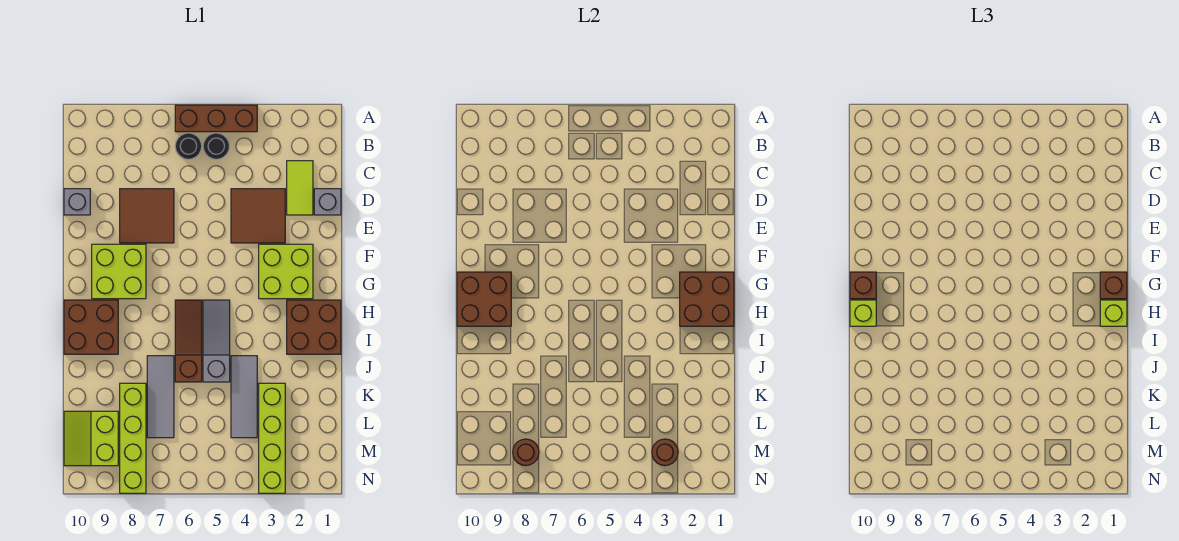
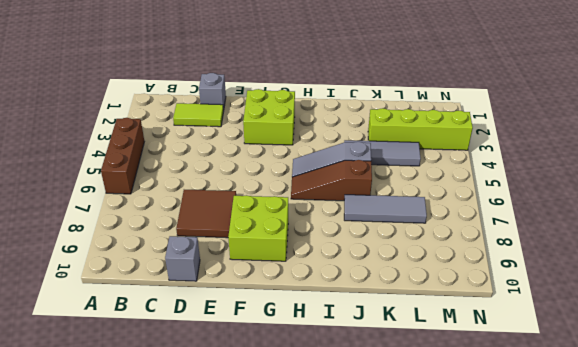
none -> black round brick B5 level 1
none -> black round brick B6 level 1
none -> brown tile D3:E4 level 1

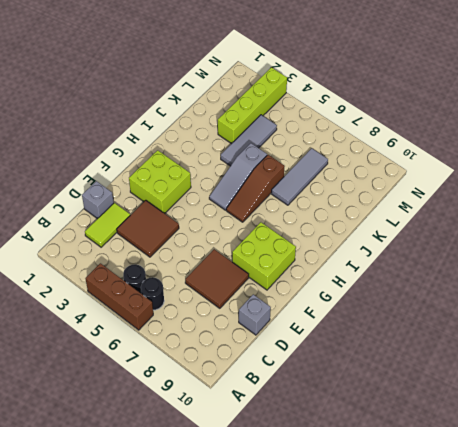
none -> brown brick H1:I2 level 1
none -> brown brick H9:I10 level 1
none -> lime brick K8:N8 level 1

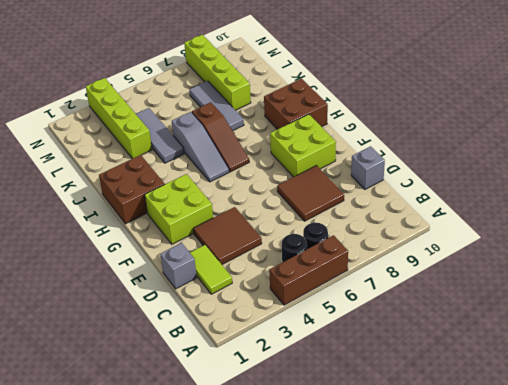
none -> lime slope L9:M10 level 1 top 9
none -> brown brick G1:H2 level 2
none -> brown brick G9:H10 level 2

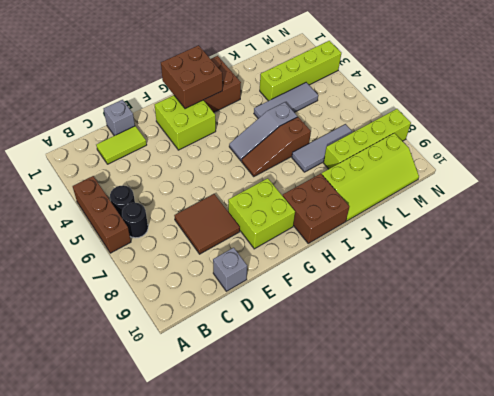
lime slope J9:M10 level 1 top 9 -> lime slope L9:M10 level 1 top 9
none -> brown tile D3:E4 level 1
none -> brown brick G9:H10 level 2
none -> brown round brick M3 level 2

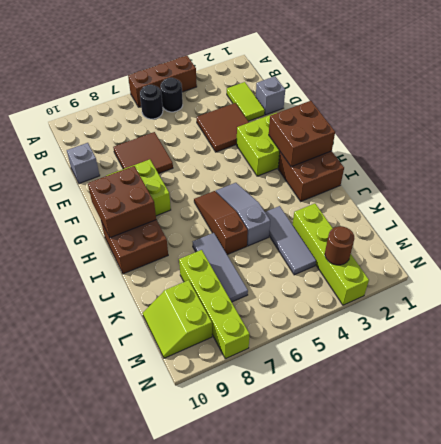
none -> brown round brick M8 level 2
none -> brown brick G1 level 3
none -> brown brick G10 level 3

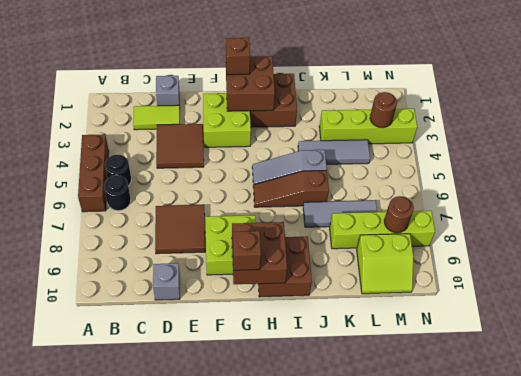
none -> lime brick H1 level 3
none -> lime brick H10 level 3

